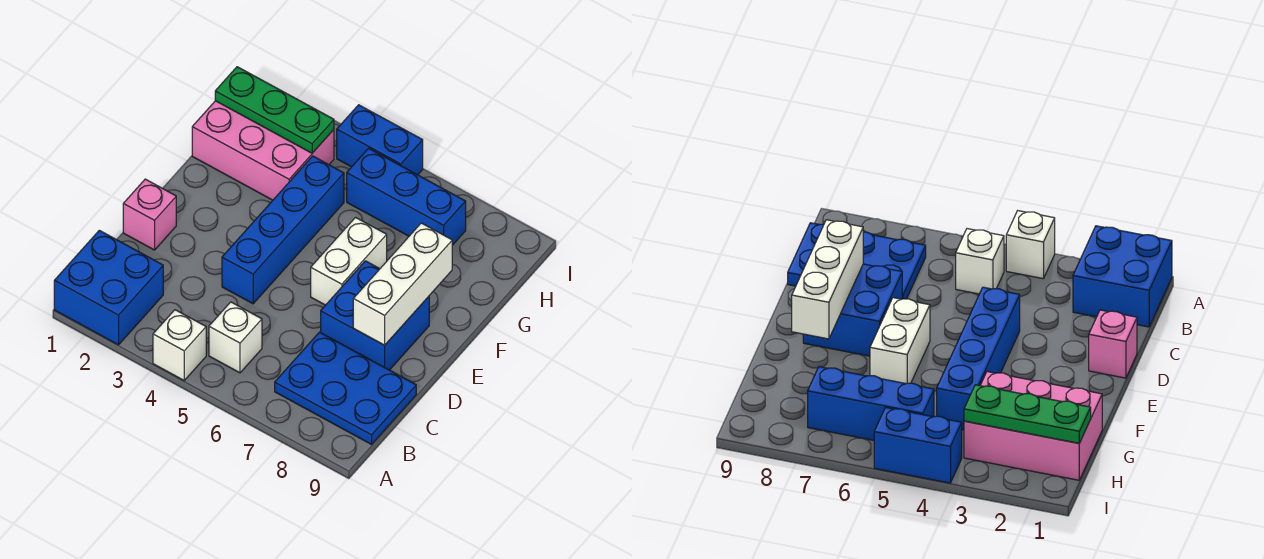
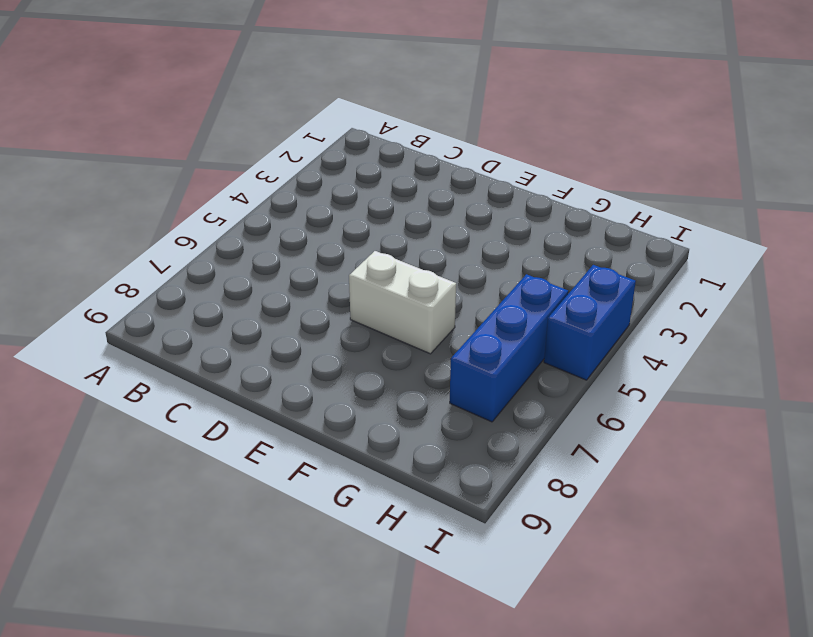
none -> blue brick A1:B2 level 1
none -> white brick A4 level 1
none -> white brick B5 level 1

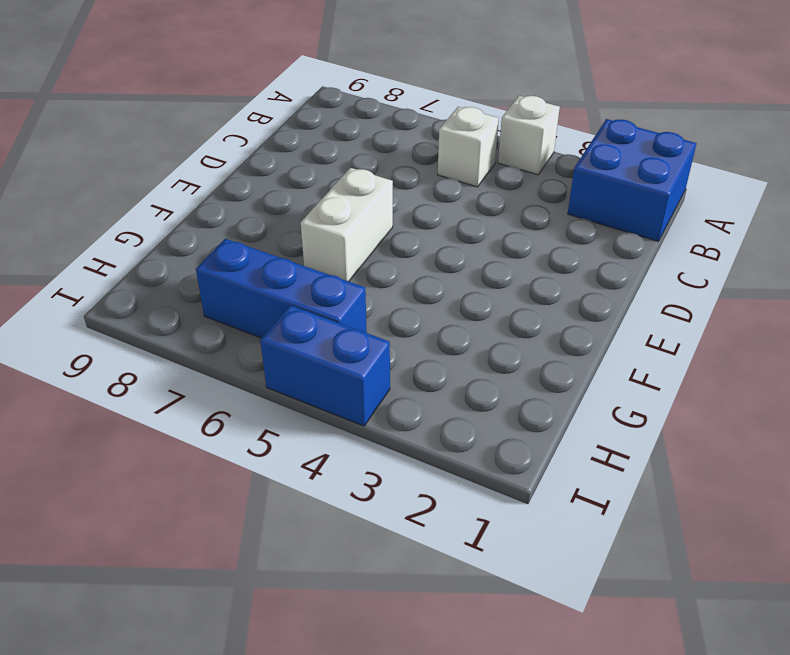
none -> blue plate B7:C9 level 1
none -> pink brick D1 level 1
none -> blue brick D4:G4 level 1

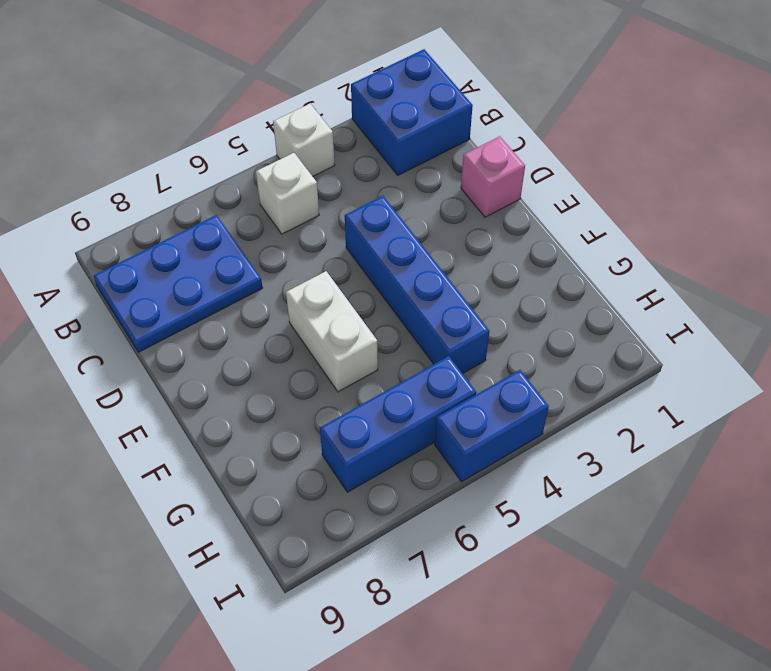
none -> blue brick D7:E8 level 1
none -> pink brick G1:H3 level 1
none -> white brick D8:F8 level 2

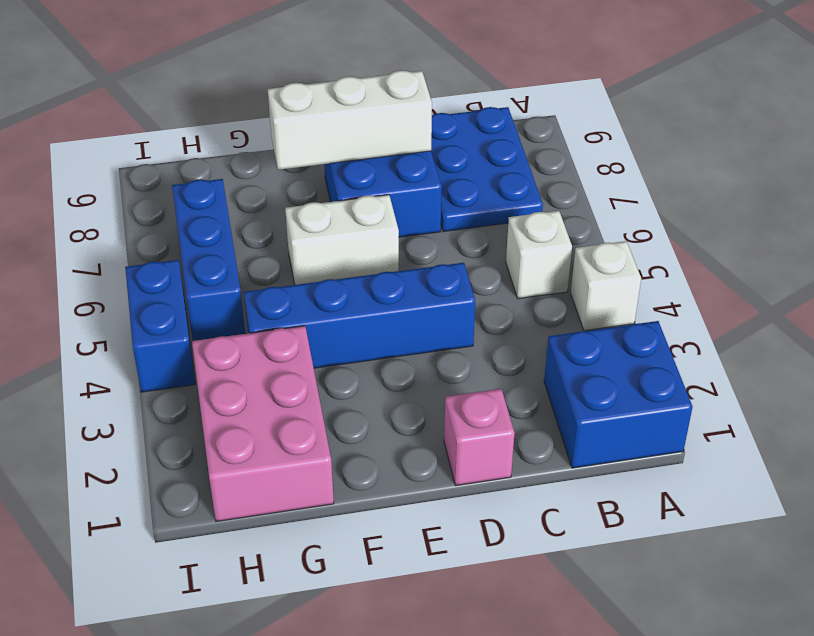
none -> green plate H1:H3 level 2

